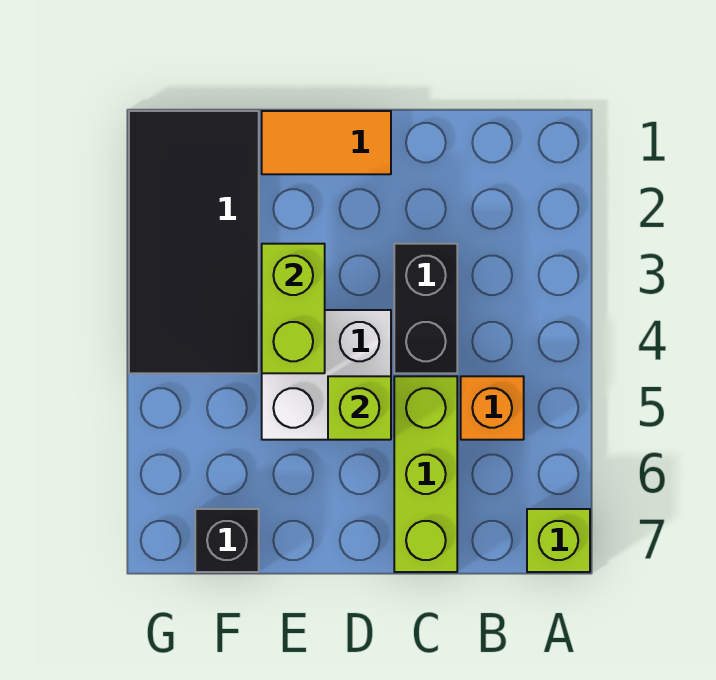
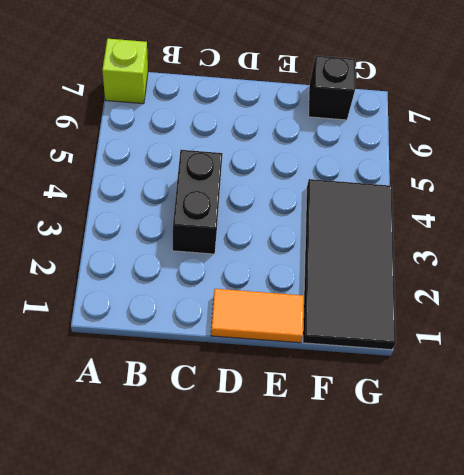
none -> orange brick B5 level 1
none -> lime brick C5:C7 level 1

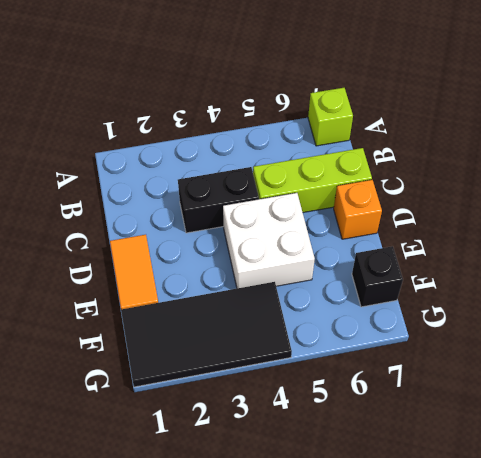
orange brick D7 level 1 -> orange brick B5 level 1
none -> lime brick D5 level 2
none -> lime brick E3:E4 level 2

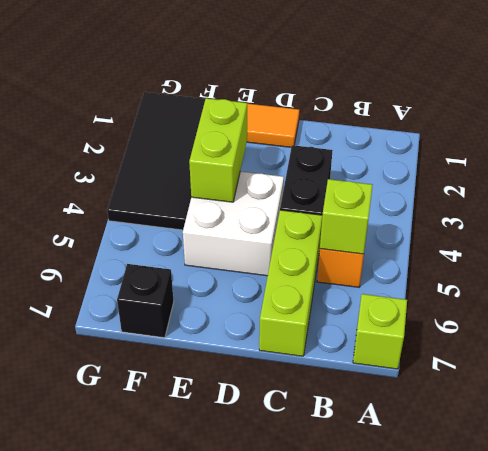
lime brick B5 level 2 -> lime brick D5 level 2

